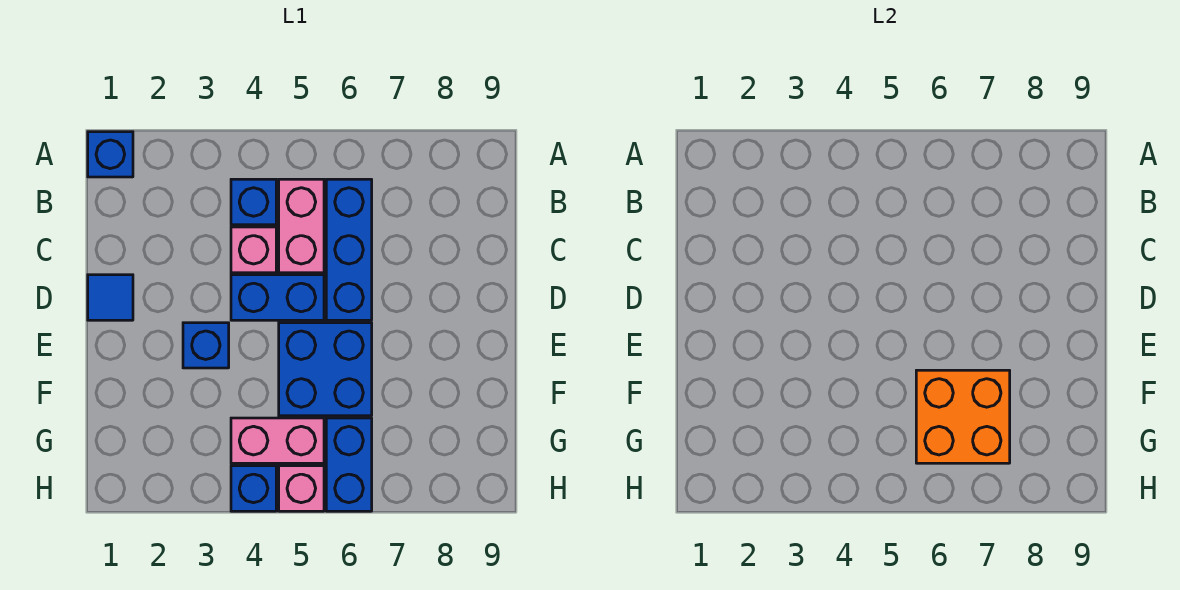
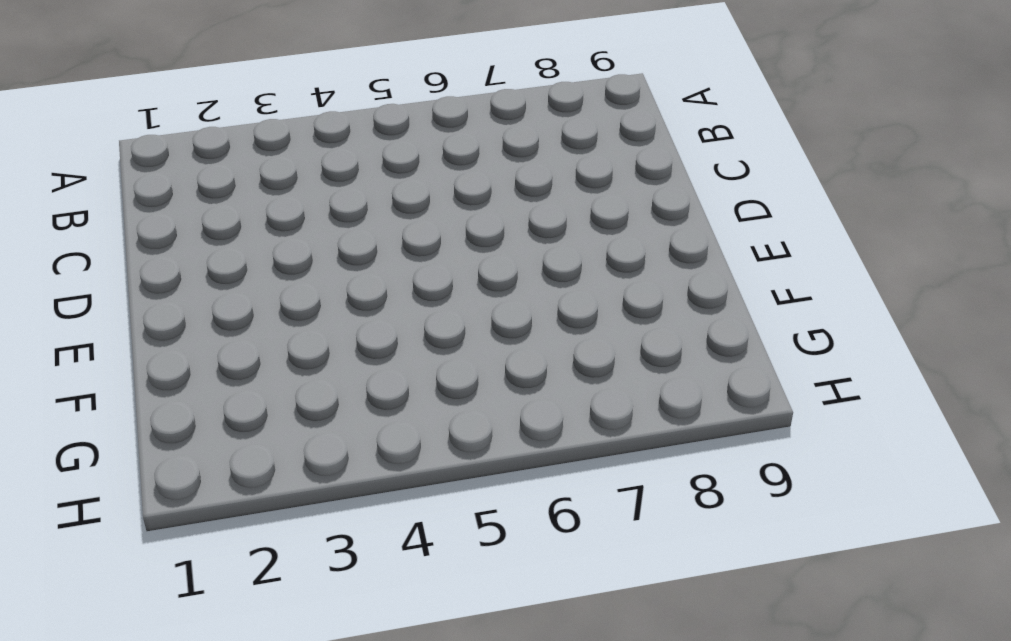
none -> blue brick A1 level 1
none -> blue brick B4 level 1
none -> pink brick B5:C5 level 1

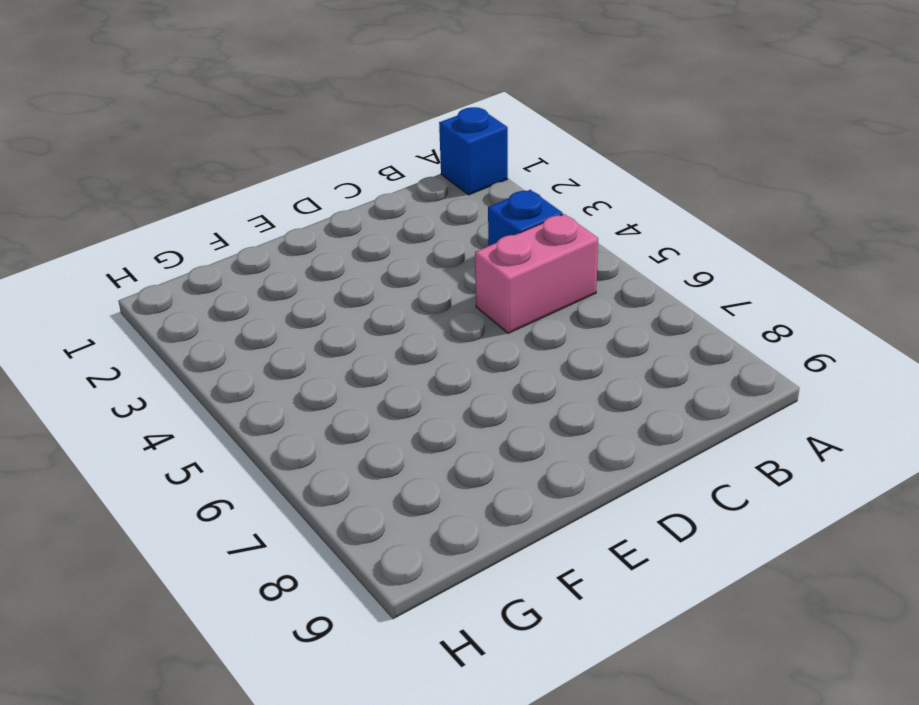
none -> blue brick B6:D6 level 1
none -> pink brick C4 level 1
none -> blue tile D1 level 1

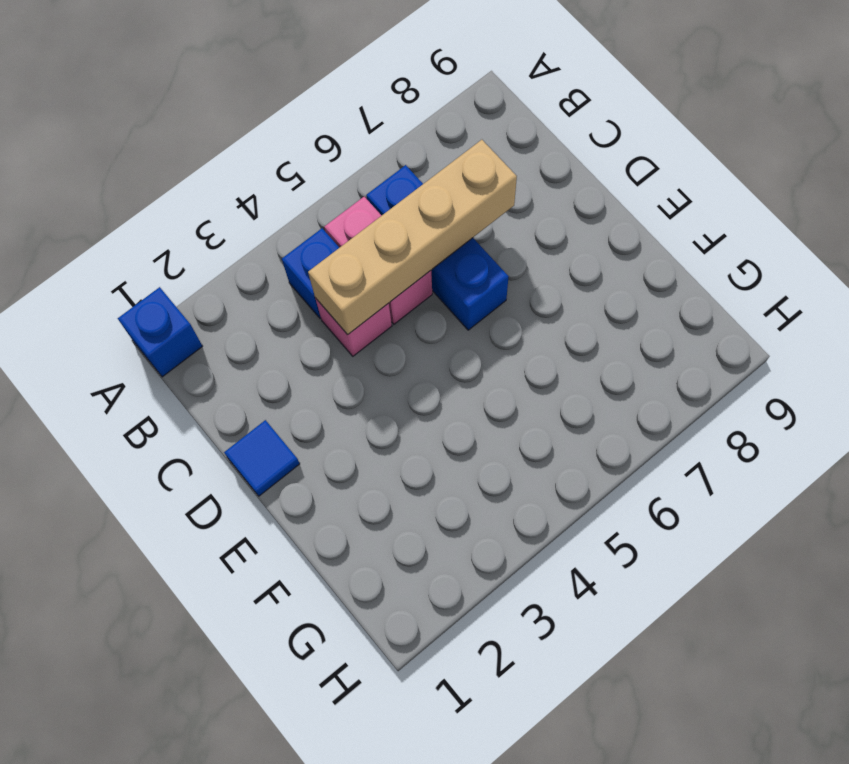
tan brick C4:C7 level 2 -> none
none -> blue brick D4:D5 level 1
none -> blue brick E3 level 1
none -> blue brick E5:F6 level 1

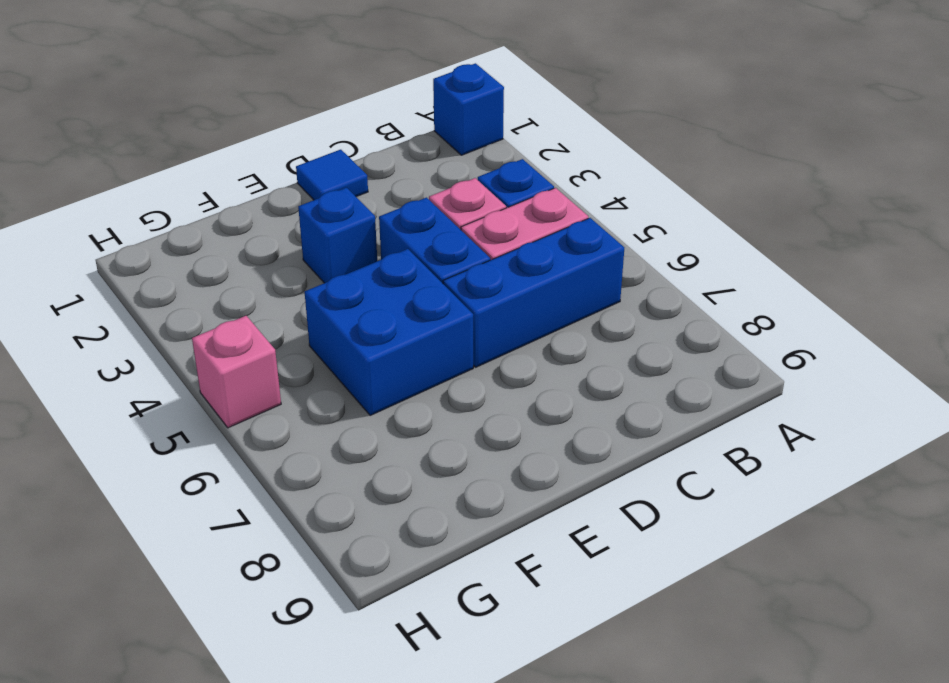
none -> pink brick G4:G5 level 1
none -> blue brick G6:H6 level 1
none -> blue brick H4 level 1

